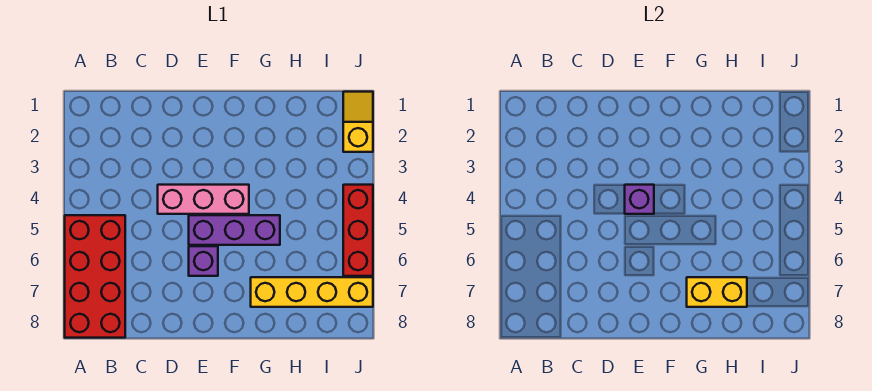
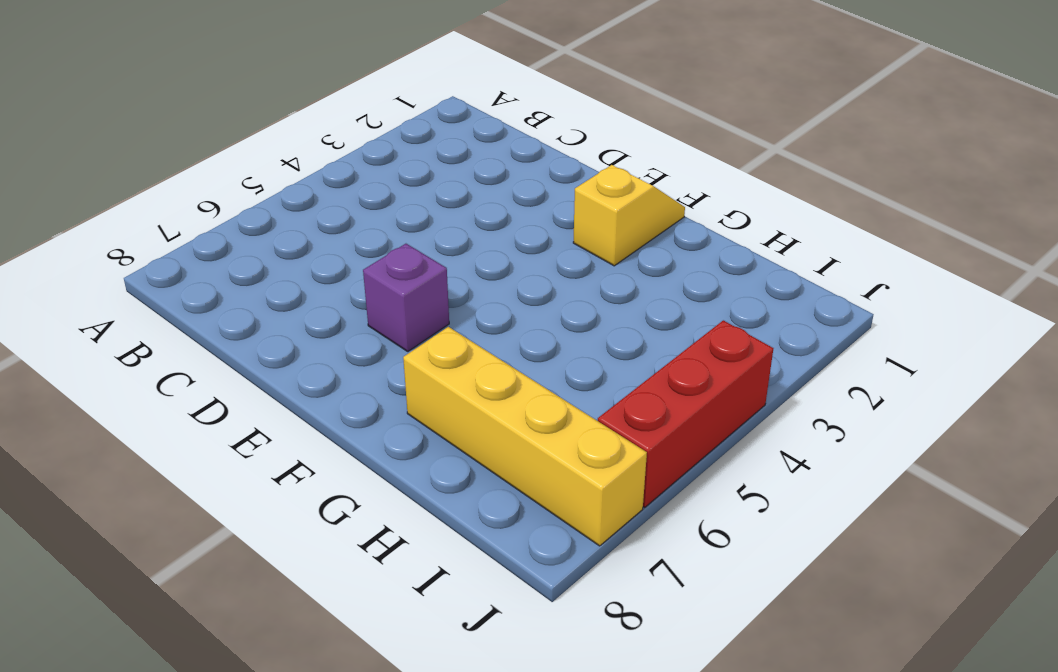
yellow slope F1:F2 level 1 top 2 -> yellow slope J1:J2 level 1 top 2
none -> red brick A5:B8 level 1
none -> pink brick D4:F4 level 1

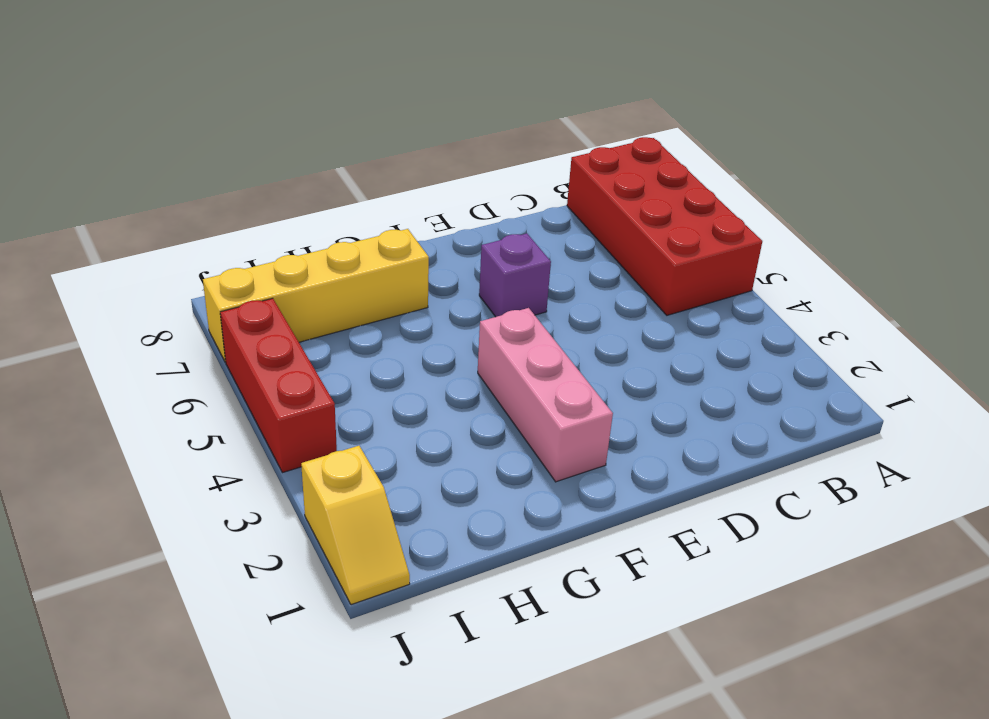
pink brick F2:F4 level 1 -> pink brick D4:F4 level 1
none -> purple brick E5:G5 level 1
none -> purple brick E4 level 2

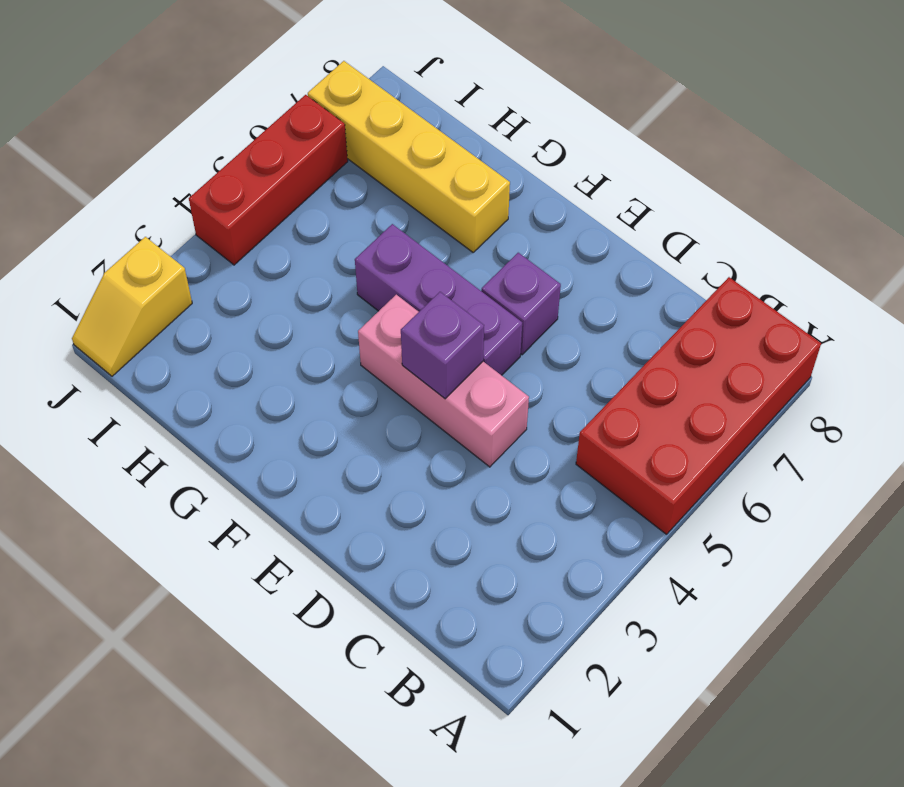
none -> yellow brick G7:H7 level 2

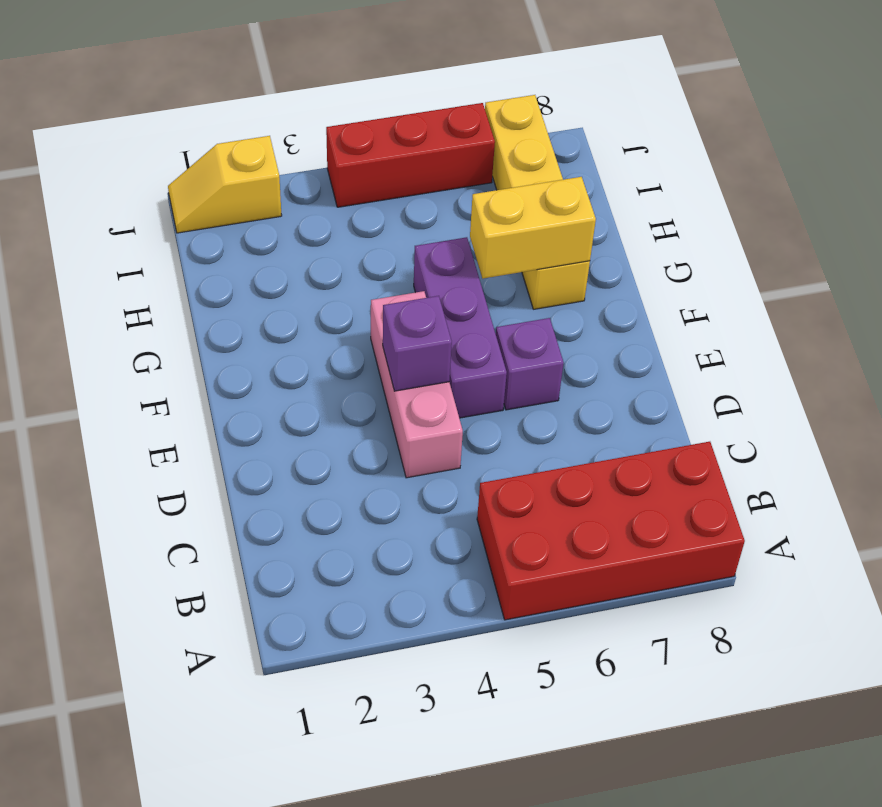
yellow brick G6:G7 level 2 -> yellow brick G7:H7 level 2

